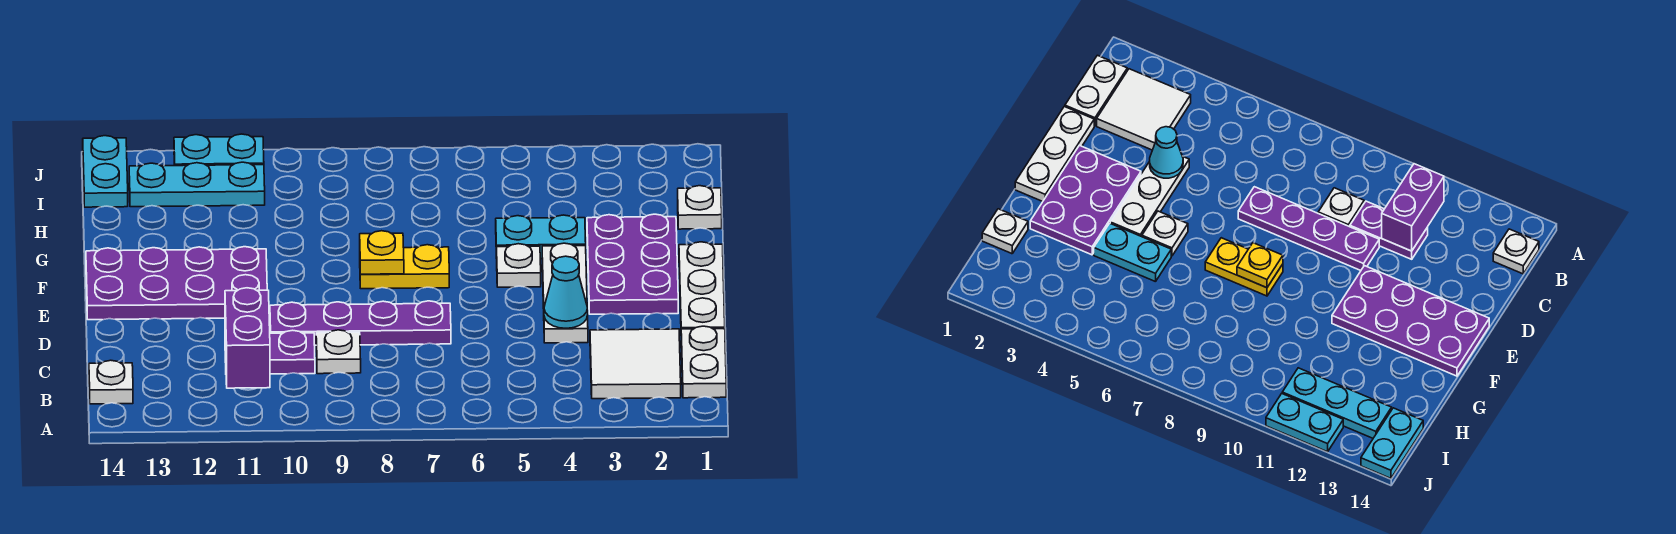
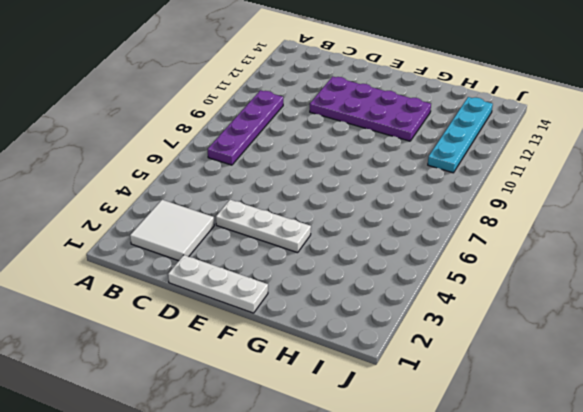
purple plate B7:B10 level 1 -> purple plate D7:D10 level 1
purple plate D11:G12 level 1 -> purple plate E11:F14 level 1
cyan plate I10:I13 level 1 -> cyan plate I11:I13 level 1
none -> white plate B1:C1 level 1
none -> white plate B14 level 1
none -> white plate C9 level 1

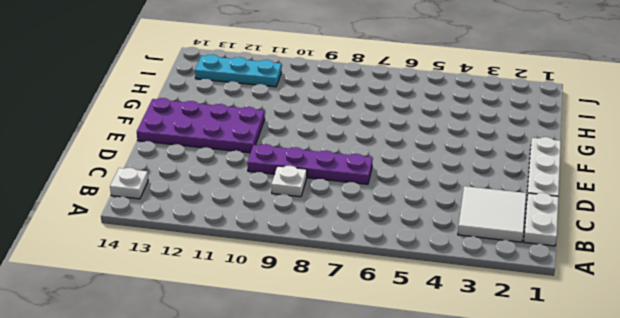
none -> purple plate C10:C11 level 1
none -> white plate D4:F4 level 1
none -> purple plate E2:G3 level 1

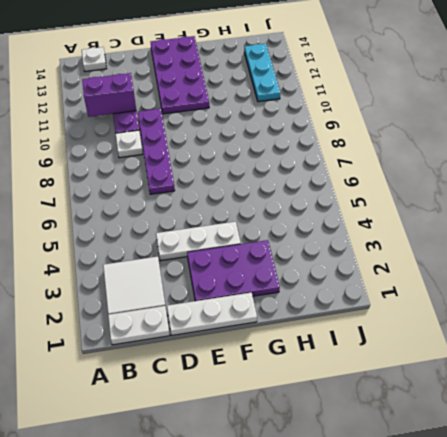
none -> white plate F5 level 1
none -> yellow plate F7:F8 level 1
none -> cyan plate G4:G5 level 1

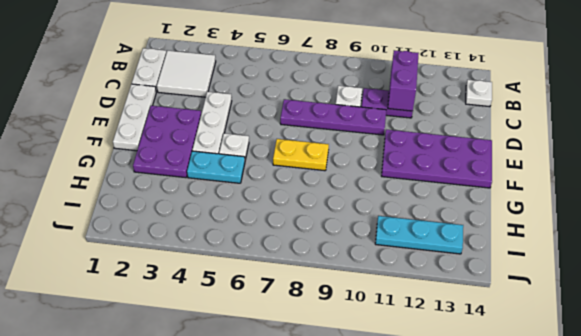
none -> white plate H1 level 1
none -> cyan plate I14:J14 level 1
none -> cyan plate J11:J12 level 1

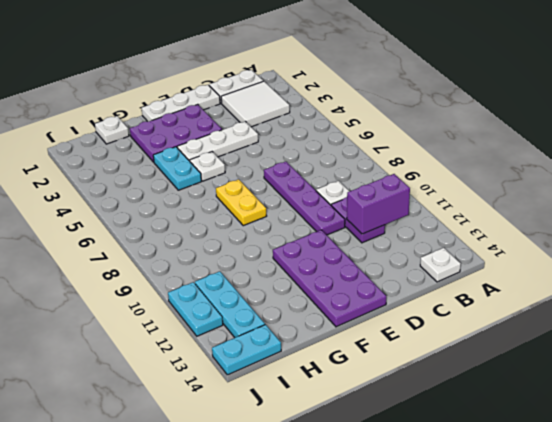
none -> cyan cone D4 level 2
none -> yellow plate F8 level 2

